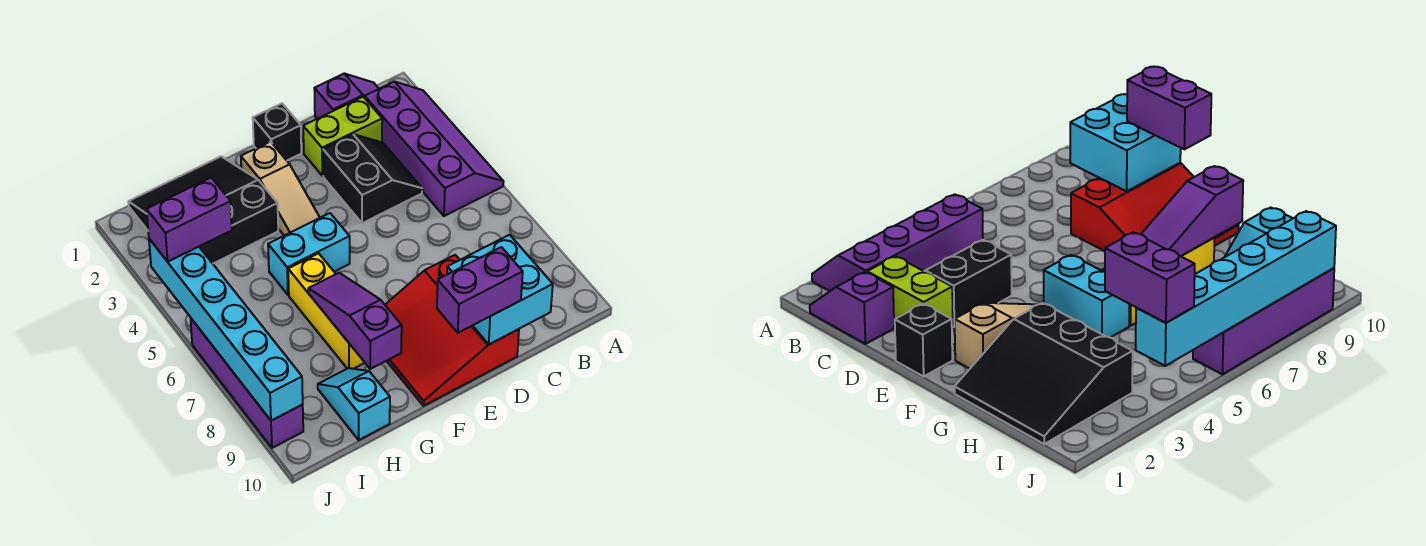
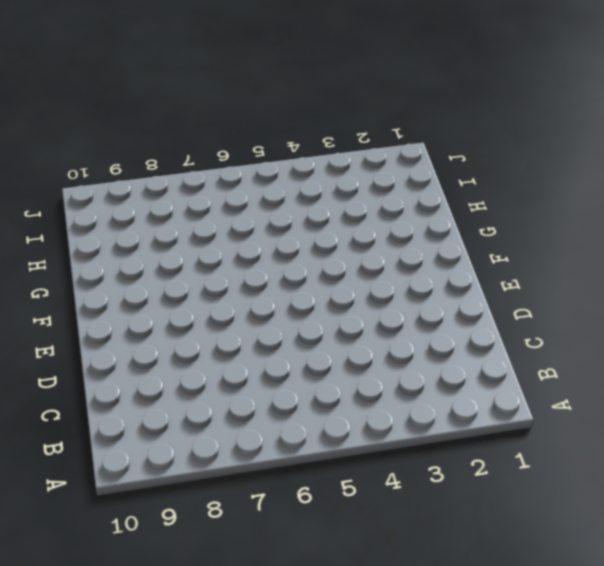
none -> purple slope A2:B5 level 1 top B
none -> purple slope B1:C1 level 1 top C
none -> lime brick C2:D2 level 1

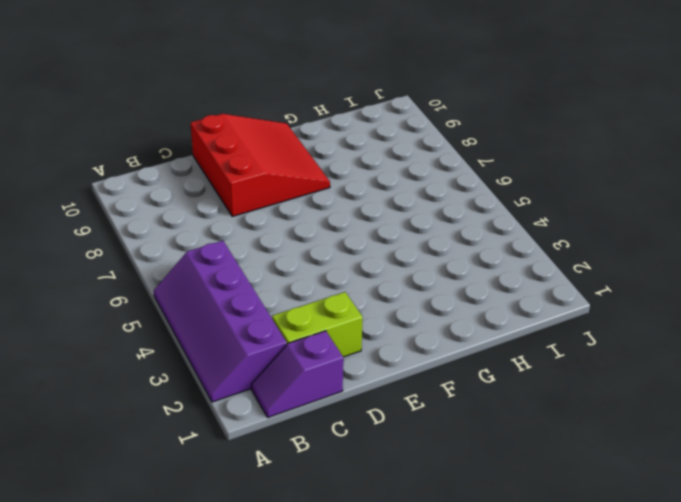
none -> black slope C3:D4 level 1 top D
none -> black brick E1 level 1
none -> tan slope F2:F4 level 1 top 2

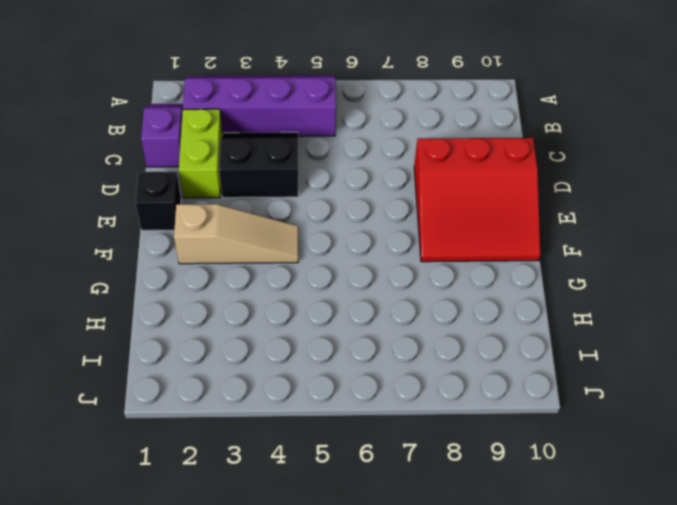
none -> cyan brick F5:G5 level 1
none -> black slope G1:I3 level 1 top 3
none -> yellow brick G6:G8 level 1

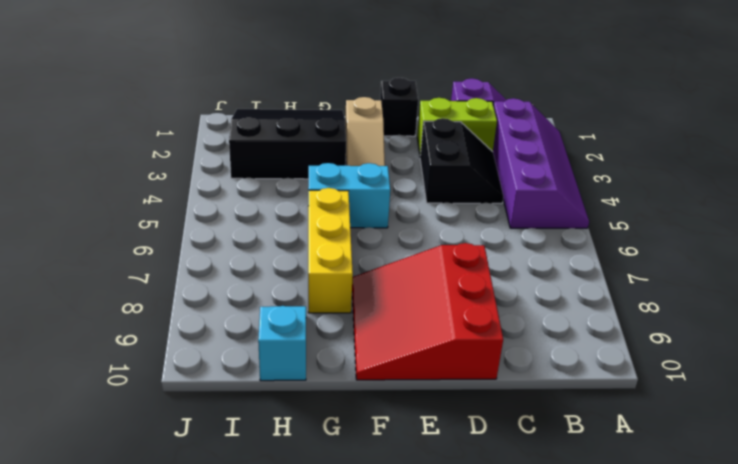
none -> purple brick J6:J9 level 1
none -> cyan brick C9:D10 level 2
none -> purple slope G7:G9 level 2 top 9

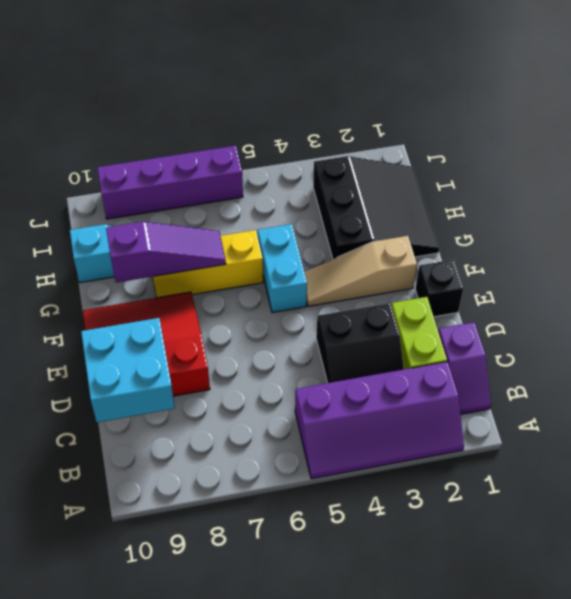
none -> cyan brick J4:J9 level 2
none -> purple brick D10:E10 level 3
none -> purple brick I4:J4 level 3

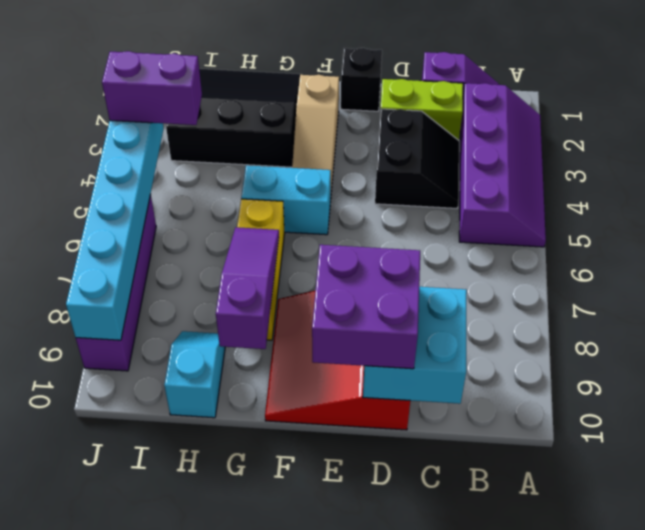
purple brick D9:E10 level 3 -> purple brick D10:E10 level 3

